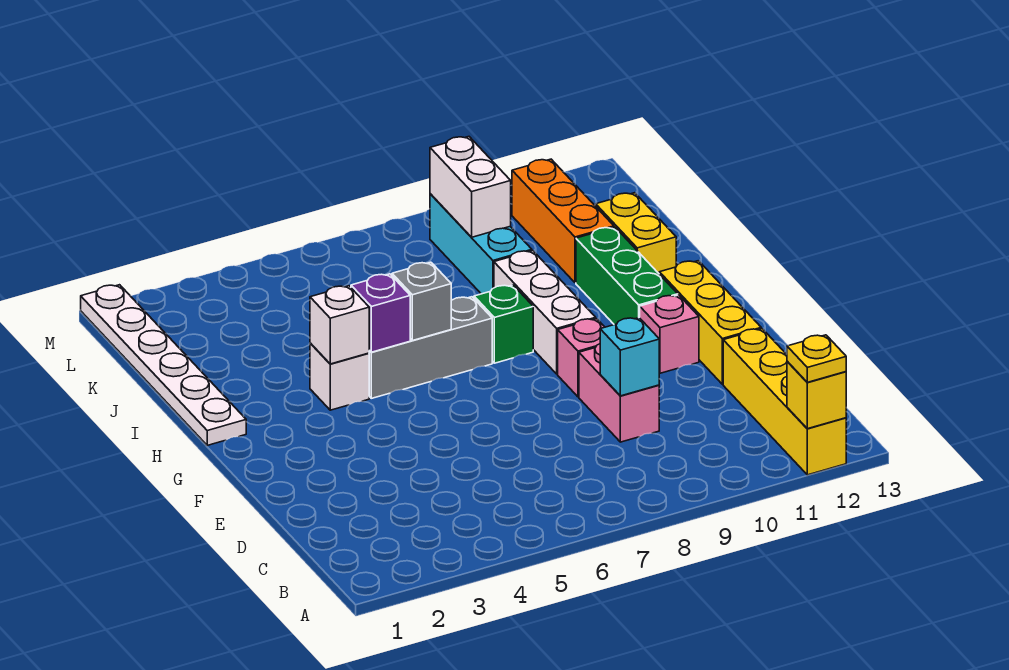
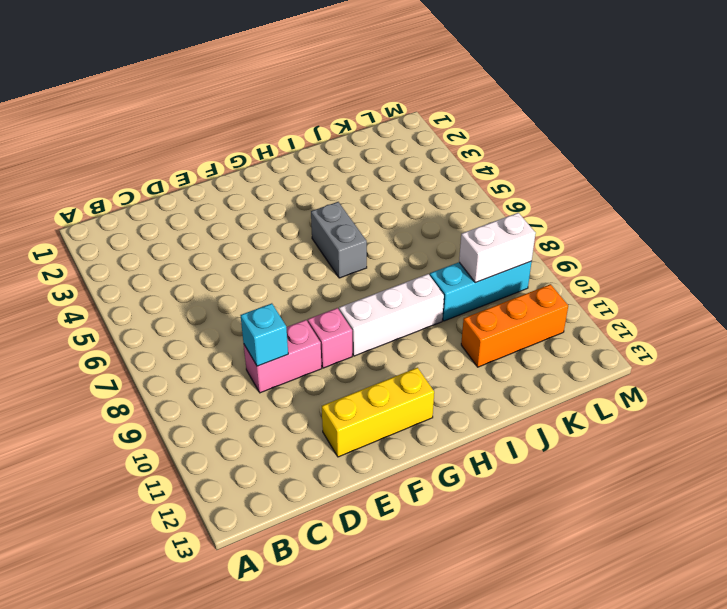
grey brick H5:H6 level 1 -> grey brick H5:H7 level 1
none -> yellow brick A12:D12 level 1
none -> pink brick F11 level 1
none -> green brick G11:I11 level 1

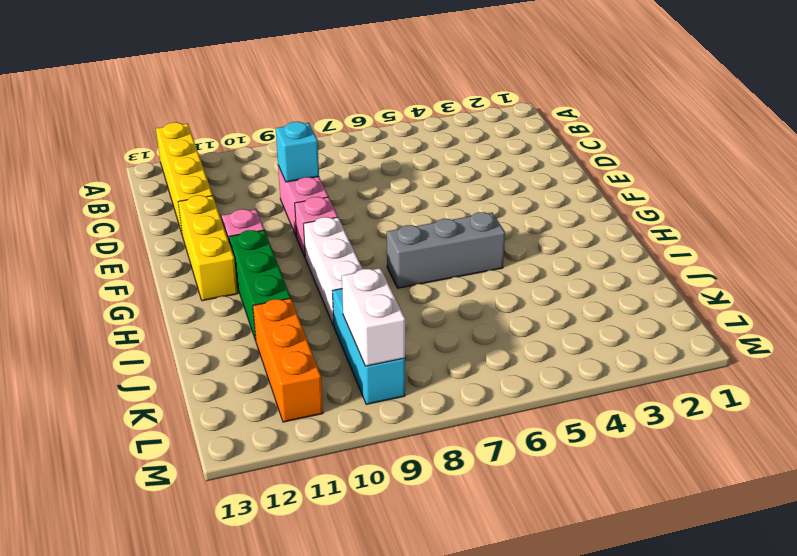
none -> white plate H1:M1 level 1
none -> white brick H4 level 1
none -> green brick H8 level 1

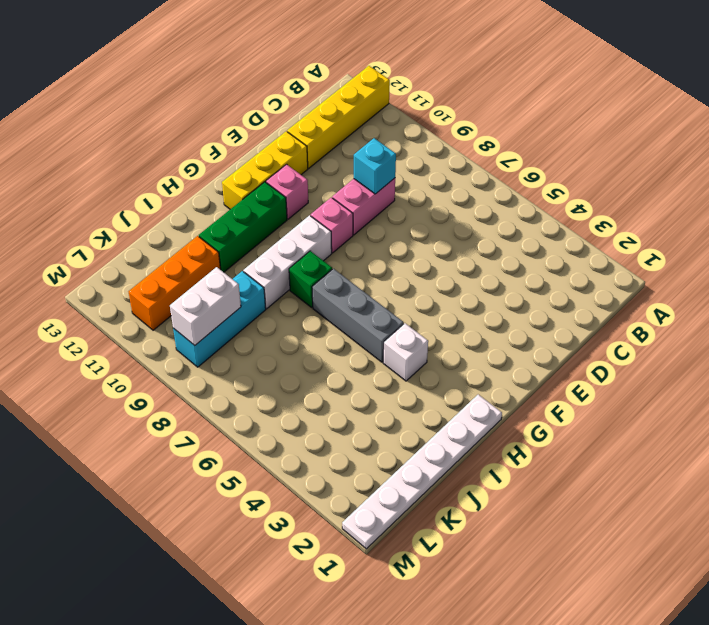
none -> yellow brick I12:J12 level 1
none -> yellow brick A12 level 2
none -> white brick H4 level 2

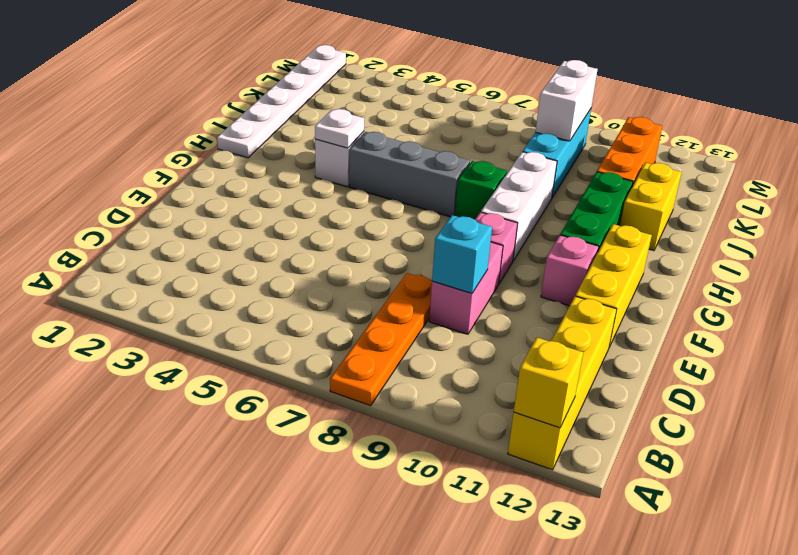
orange plate A8:D8 level 1 -> none
white plate H4 level 2 -> white brick H4 level 2
none -> purple brick H5 level 2
none -> grey brick H6 level 2
none -> yellow plate A12 level 3

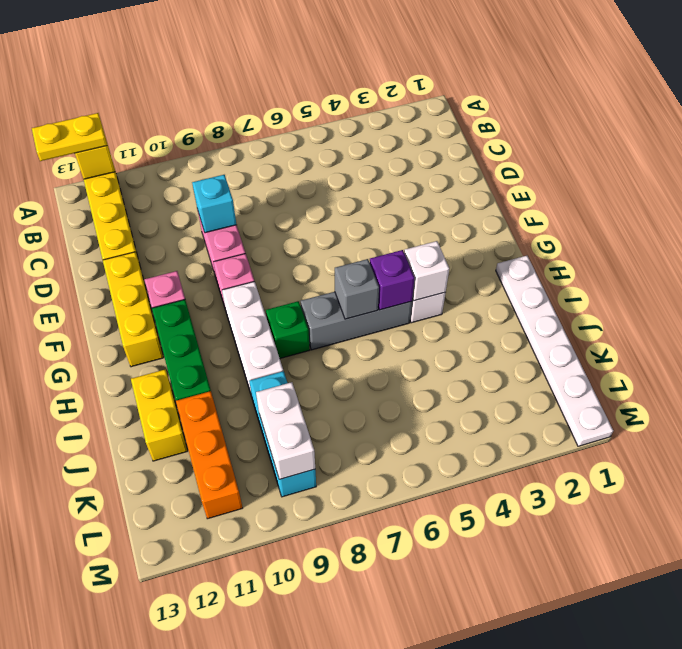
yellow plate A12:A13 level 3 -> yellow plate A12 level 3

